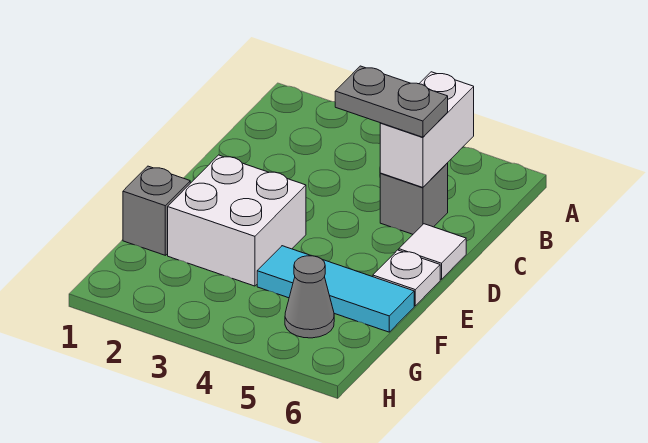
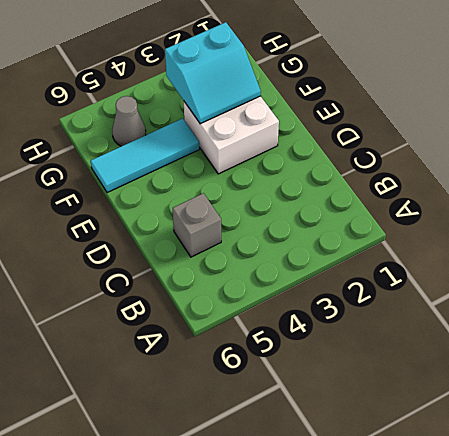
cyan slope F2:G3 level 2 top G -> none
none -> white tile D6 level 1
none -> white plate E6 level 1

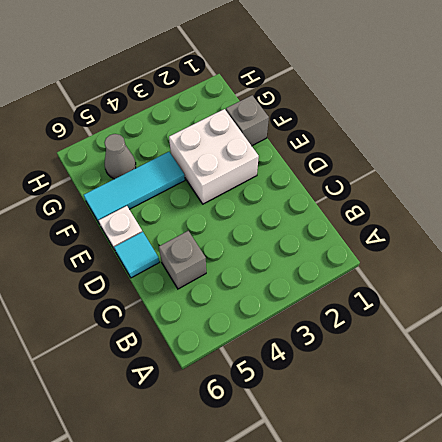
cyan tile D6 level 1 -> white tile D6 level 1
none -> white brick B5:C5 level 2
none -> grey plate C4:C5 level 3

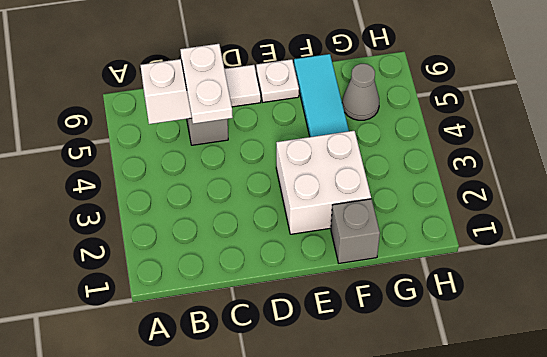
white plate C4:C5 level 3 -> grey plate C4:C5 level 3

